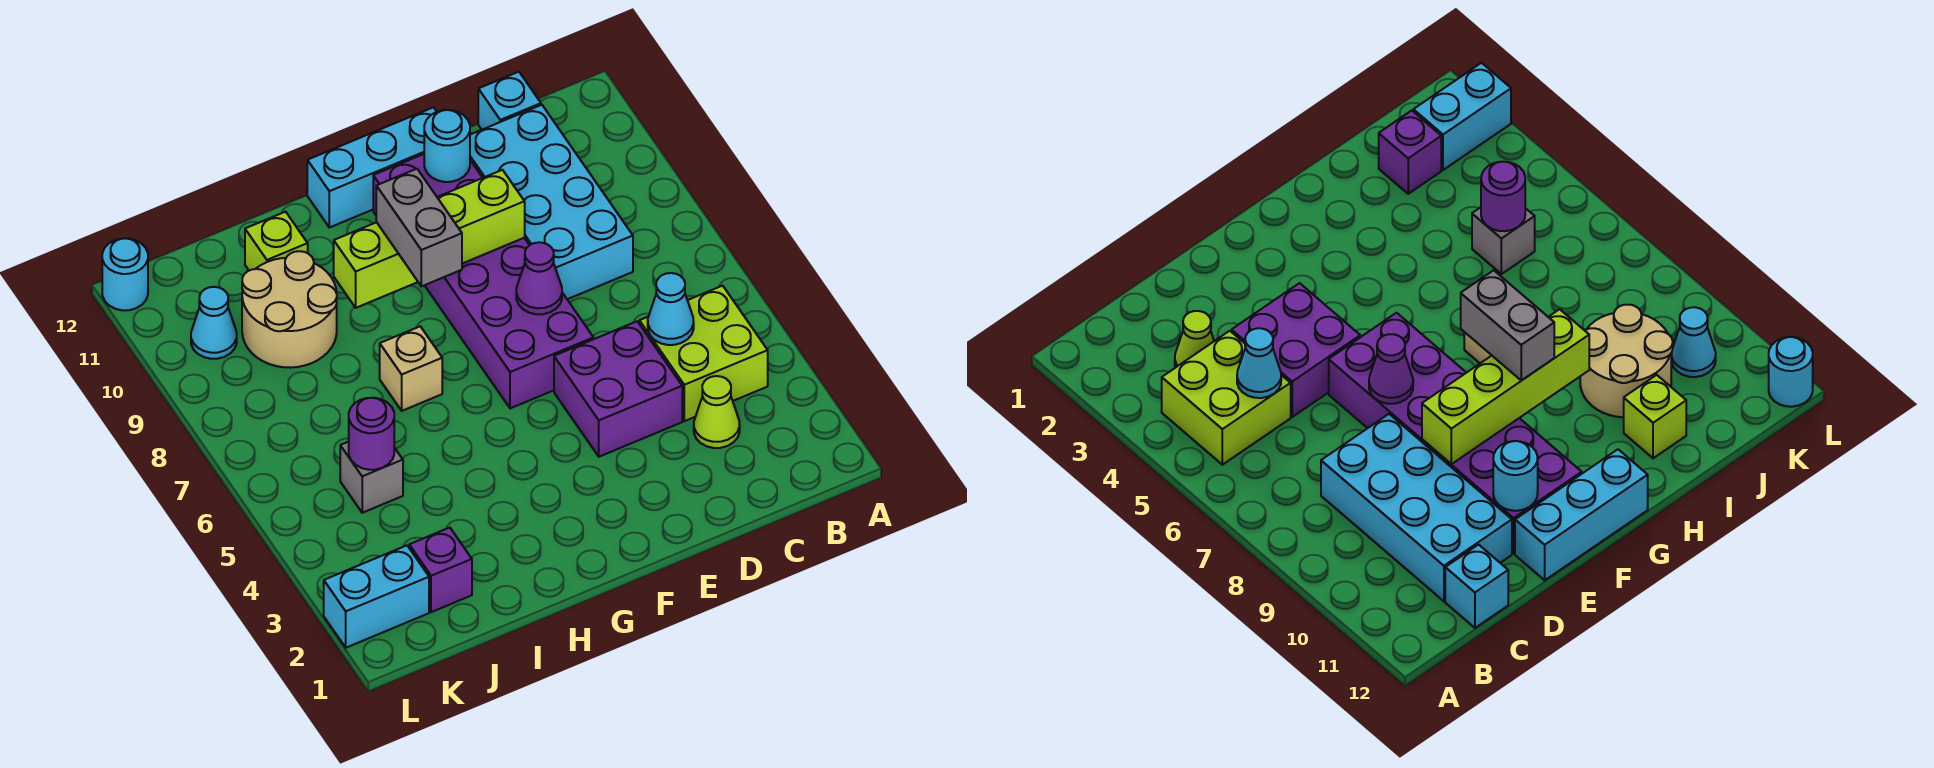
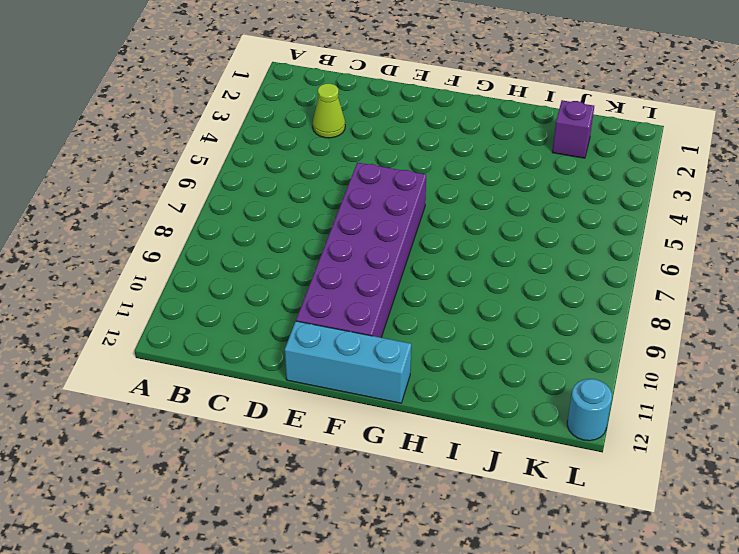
none -> lime brick B4:C5 level 1
none -> cyan brick C8:D11 level 1
none -> cyan brick C12 level 1

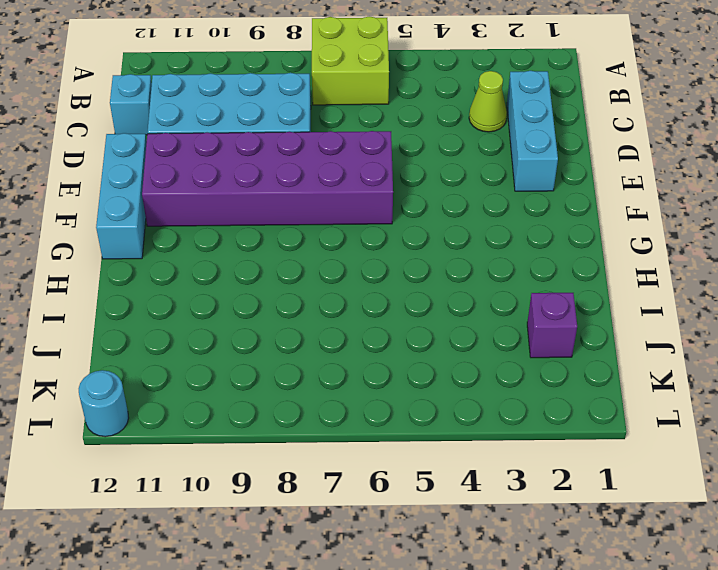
lime brick A6:B7 level 1 -> lime brick B4:C5 level 1
cyan brick C2:E2 level 1 -> none
none -> purple brick D4:E5 level 1
none -> tan brick H7 level 1
none -> tan round brick I9:J10 level 1

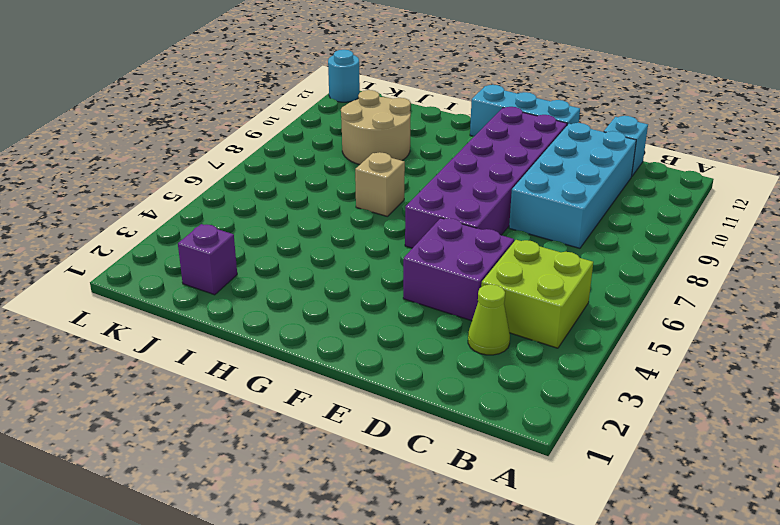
none -> lime brick I11 level 1
none -> grey brick J5 level 1
none -> cyan brick K2:L2 level 1

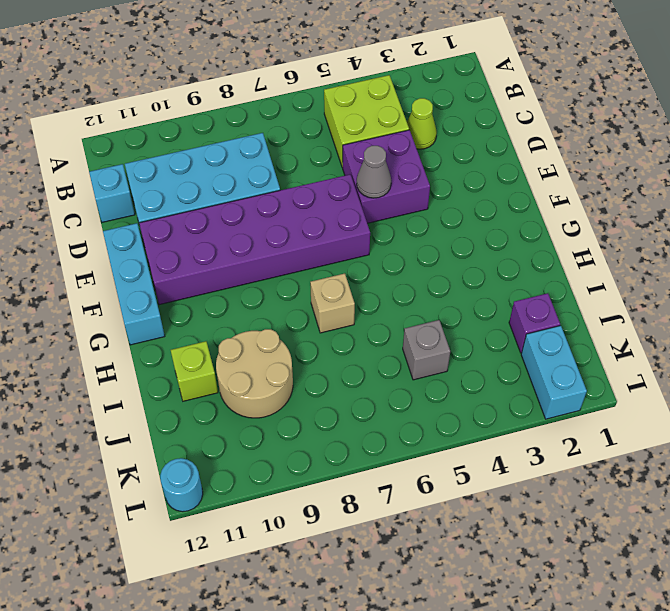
grey cone E5 level 2 -> none
none -> cyan cone K10 level 1
none -> cyan cone C5 level 2
none -> purple cone E7 level 2

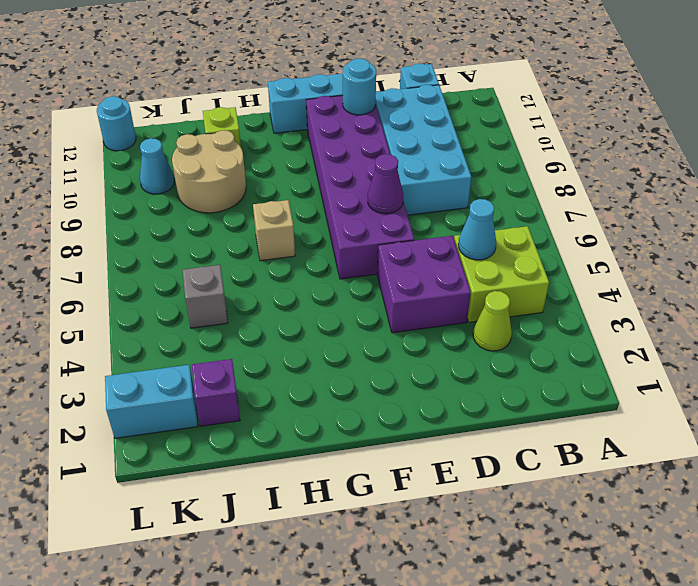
none -> lime brick E9:H9 level 2
none -> purple round brick J5 level 2
none -> grey brick G8:G9 level 3

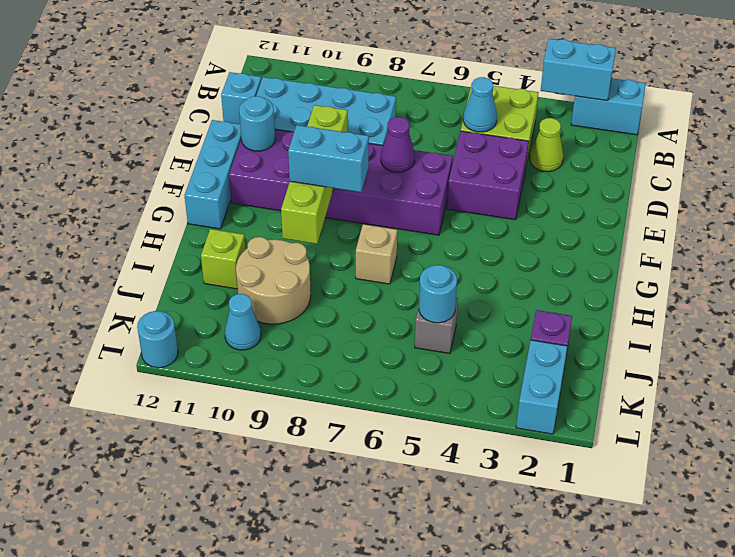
cyan brick A1:A2 level 1 -> none
cyan brick A2:A3 level 2 -> none
cyan brick G8:G9 level 3 -> grey brick G8:G9 level 3
cyan round brick J5 level 2 -> purple round brick J5 level 2

